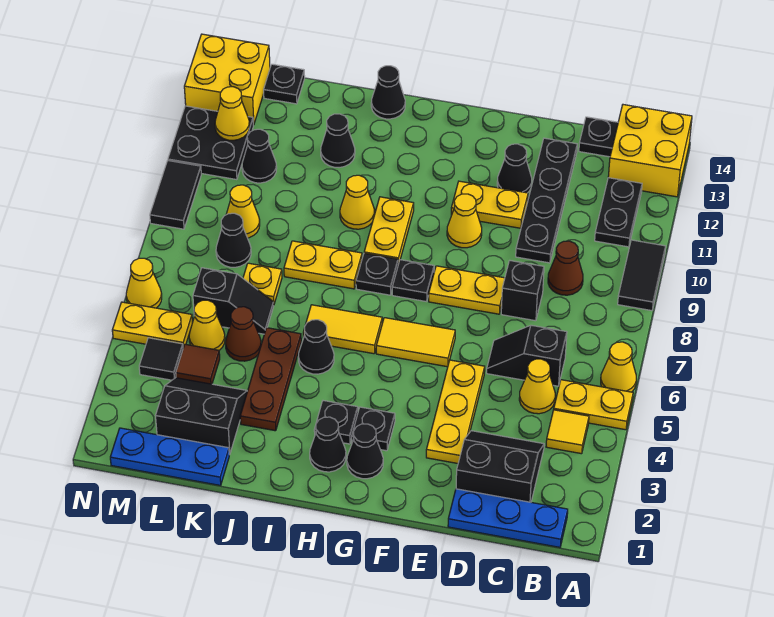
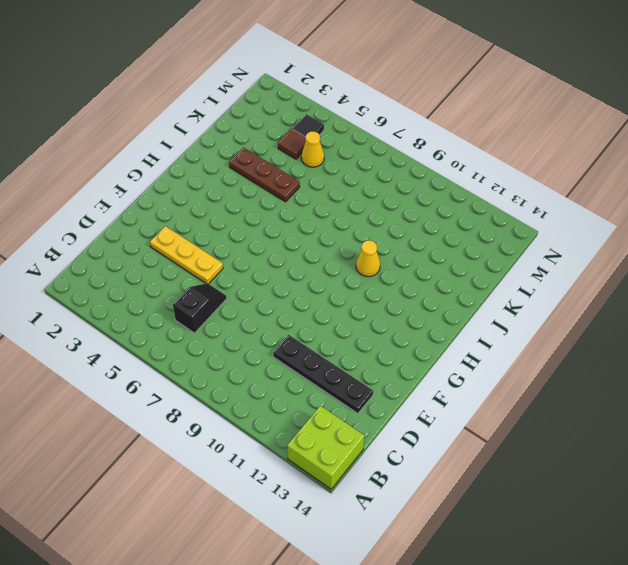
lime brick A13:B14 level 1 -> yellow brick A13:B14 level 1
none -> yellow plate A5:B5 level 1
none -> yellow cone A6 level 1
none -> black tile A9:A10 level 1
none -> blue plate B1:D1 level 1

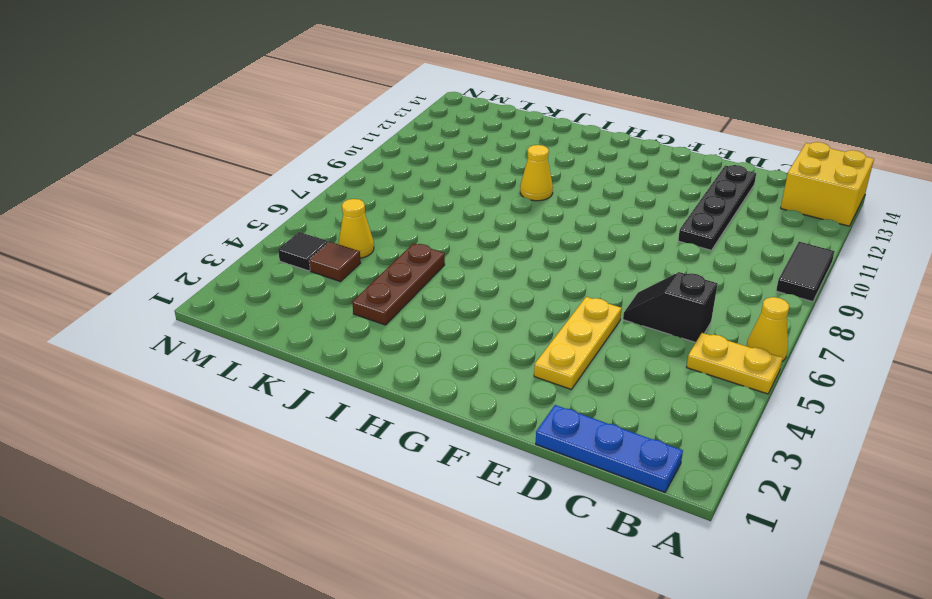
none -> yellow tile B4 level 1
none -> black plate B11:B12 level 1
none -> black slope C2:D3 level 1 top 2
none -> yellow cone C5 level 1

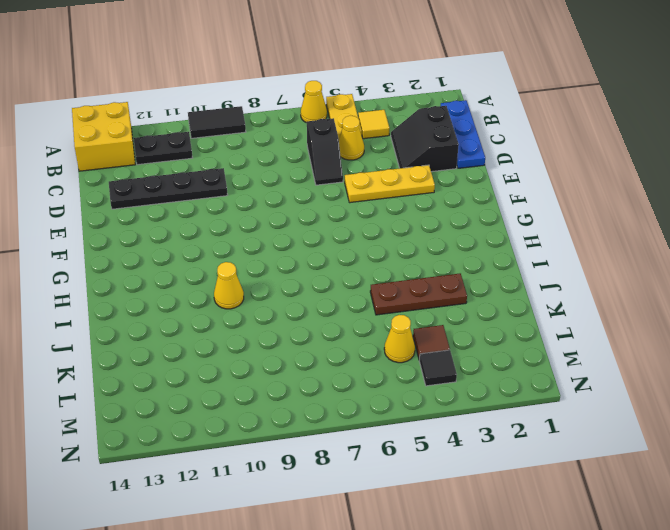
none -> brown cone C9 level 1
none -> black plate C14 level 1
none -> black brick D8 level 1
none -> yellow plate E8:F8 level 1

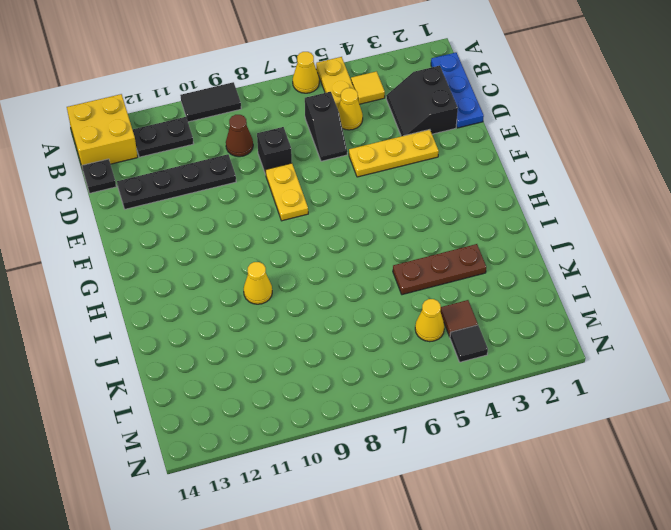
none -> yellow plate E11:F11 level 1
none -> black cone E12 level 1
none -> yellow tile F6:G6 level 1
none -> yellow cone F10 level 1

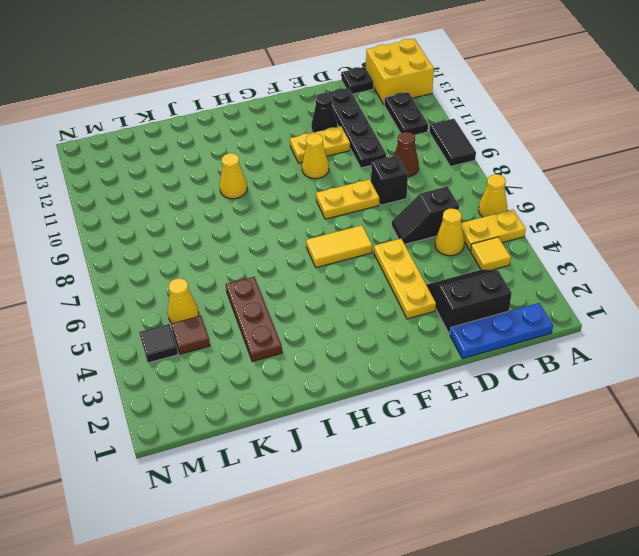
none -> black cone G2 level 1
none -> black plate G3 level 1
none -> black plate G8 level 1
none -> black cone H2 level 1

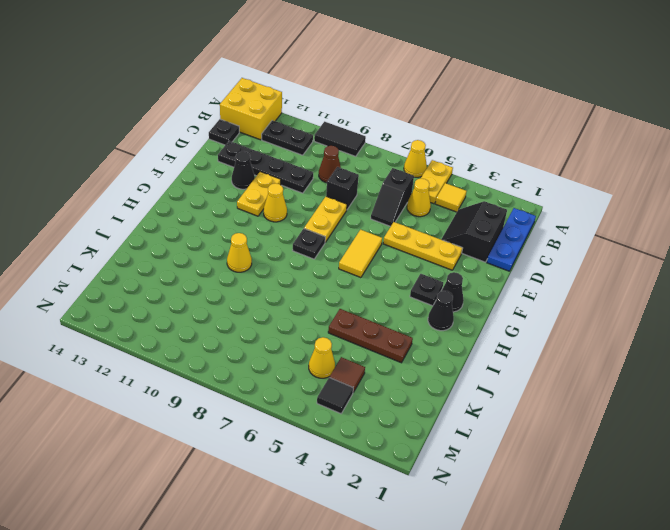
none -> black plate H3 level 1
none -> yellow tile H6:I6 level 1
none -> black plate H8 level 1
none -> yellow plate H9:H10 level 1

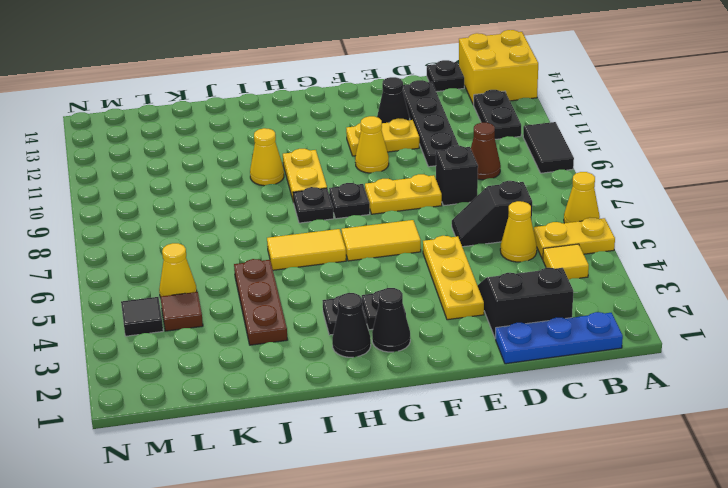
none -> black cone I5 level 1
none -> yellow plate I8:J8 level 1
none -> black cone I14 level 1
none -> black cone J12 level 1

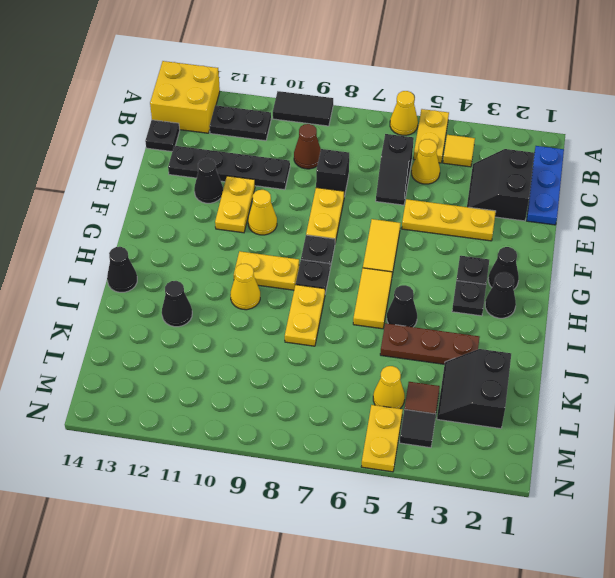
none -> blue plate K1:M1 level 1
none -> brown cone K5 level 1
none -> black slope K6:L6 level 1 top L
none -> yellow plate K7 level 1

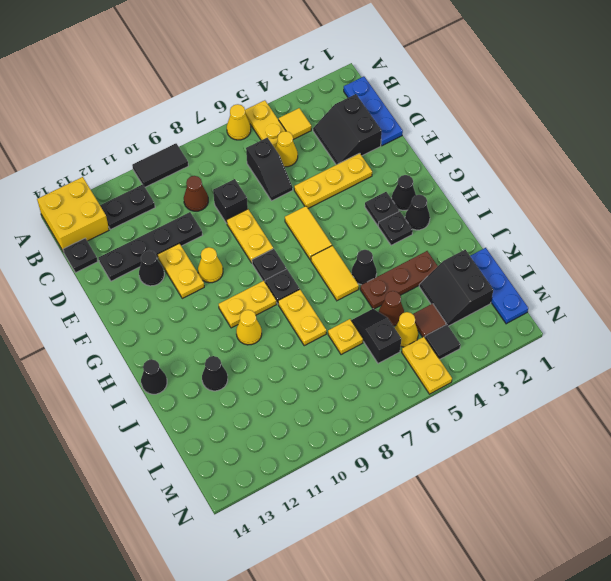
none -> black cone L8 level 1
none -> yellow cone L9 level 1
none -> black cone L11 level 1
none -> black plate L14 level 1

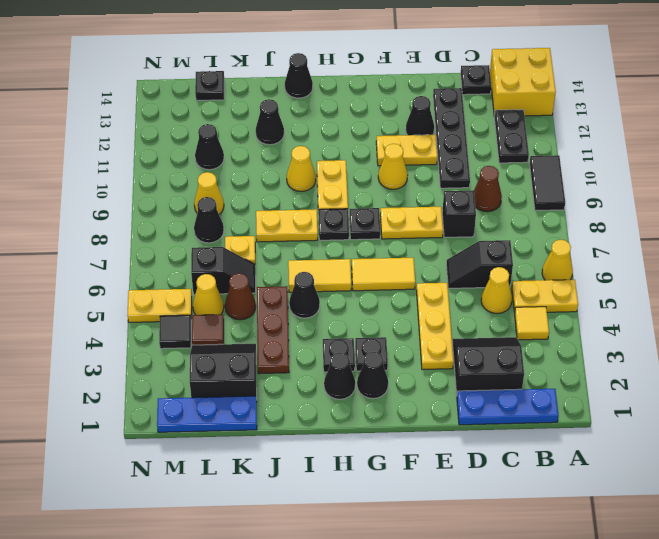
none -> black plate M11:N12 level 1
none -> yellow brick M13:N14 level 1
none -> yellow cone N6 level 1
none -> black tile N9:N10 level 1

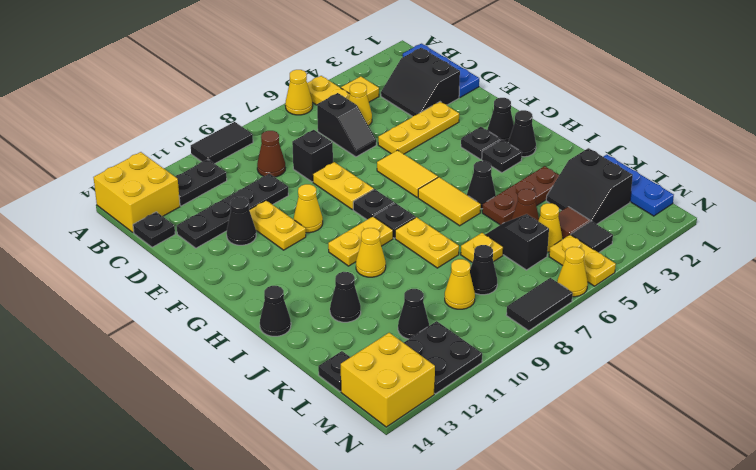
black tile N7:N8 level 1 -> black tile N9:N10 level 1
none -> yellow cone M12 level 2

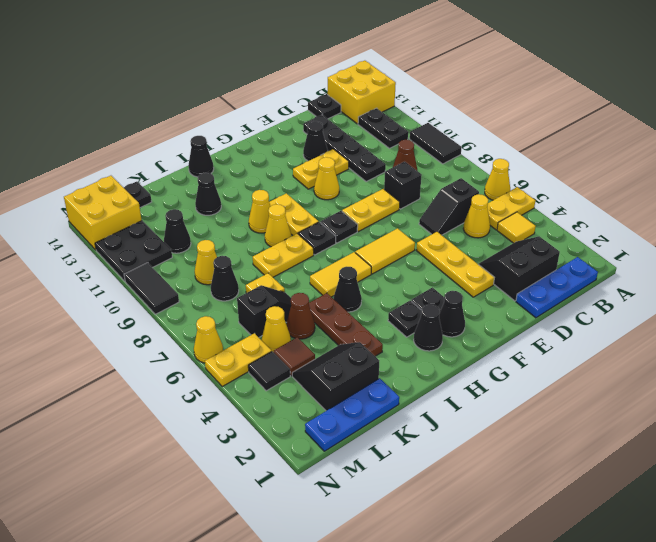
yellow cone I9 level 1 -> yellow cone M12 level 2

